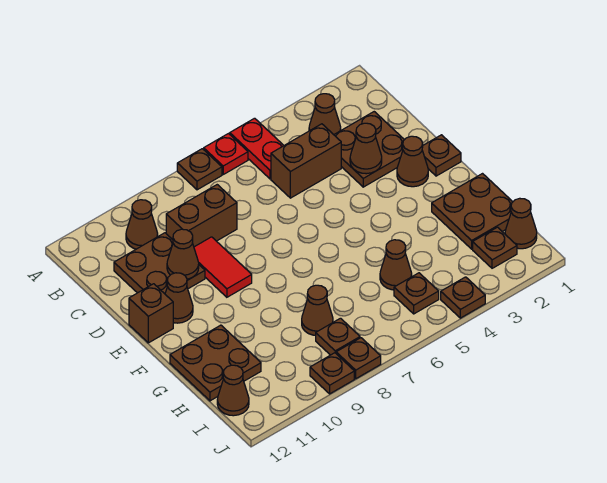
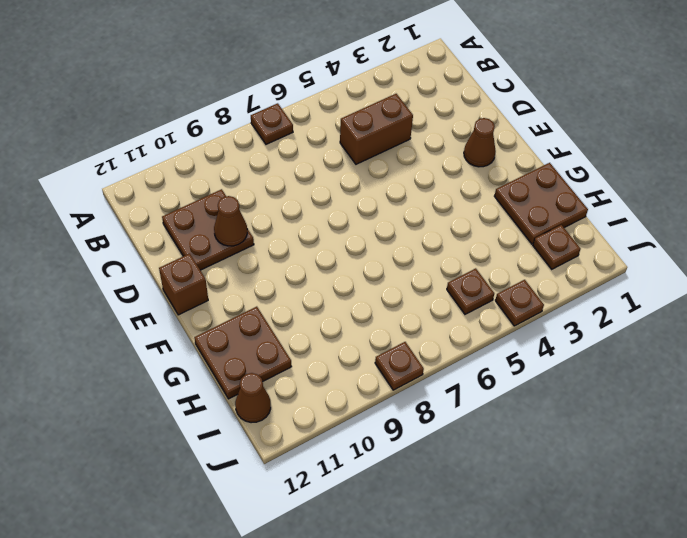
none -> red plate A5:B5 level 1
none -> red plate A6 level 1
none -> brown cone B3 level 1

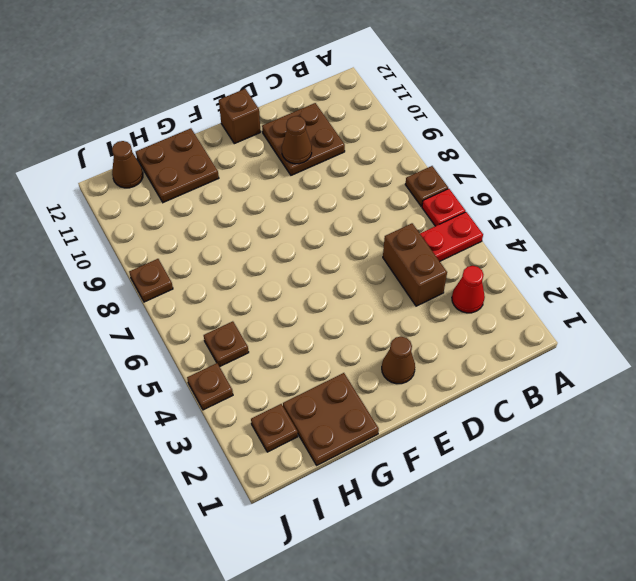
red cone B3 level 1 -> brown cone B3 level 1
none -> brown cone B10 level 1
none -> brown plate C2:D3 level 1
none -> brown brick C8:C9 level 1

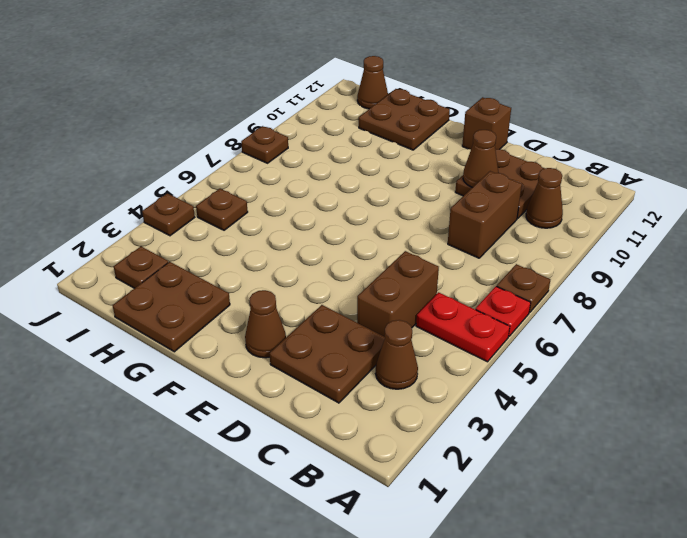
none -> red tile D9:E9 level 1
none -> brown plate E1 level 1
none -> brown cone E11 level 1

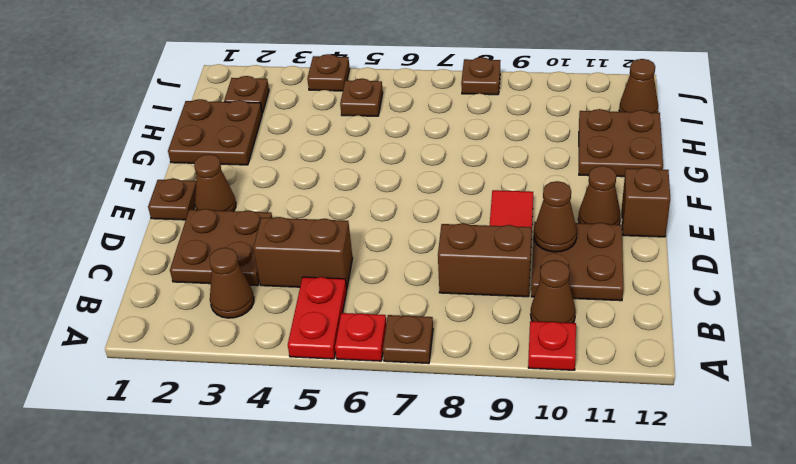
red plate A10 level 1 -> none
none -> brown cone H5 level 1
none -> brown cone H8 level 1
none -> brown cone I1 level 1

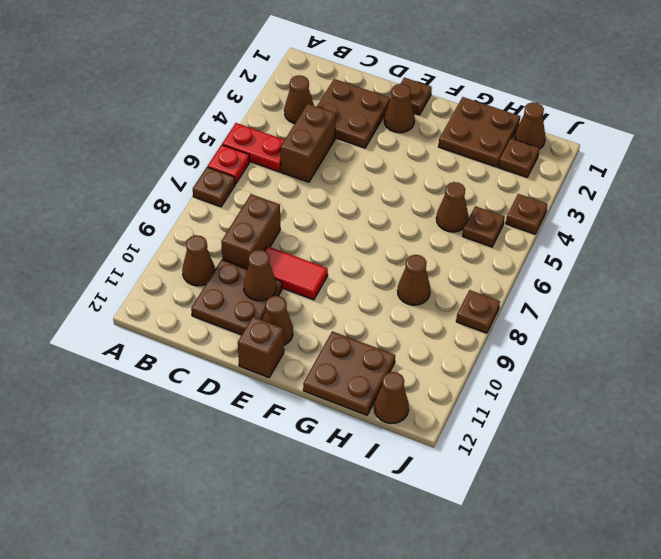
none -> brown plate I8 level 1
none -> brown plate J9 level 1
none -> brown cone D3 level 2

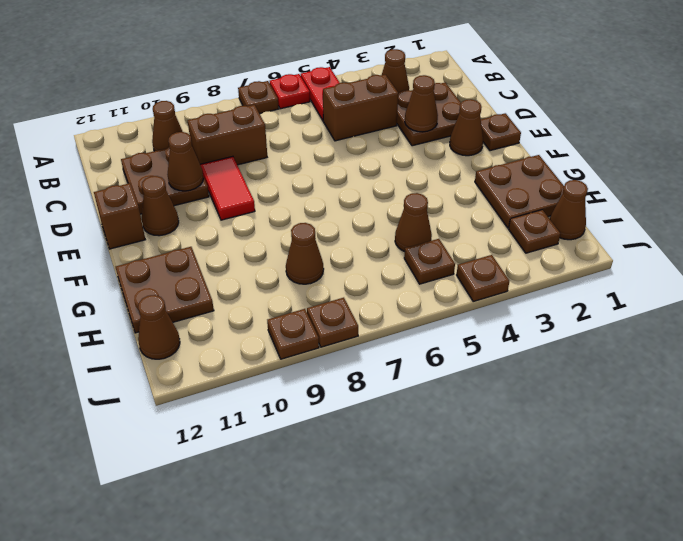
none -> brown plate I8 level 1

